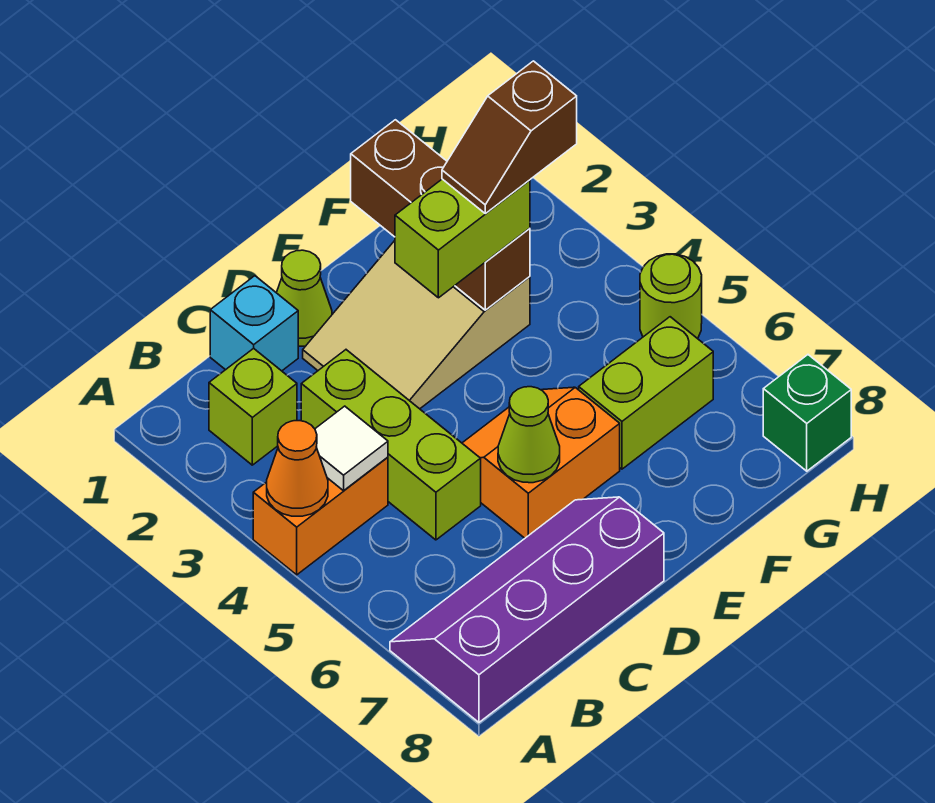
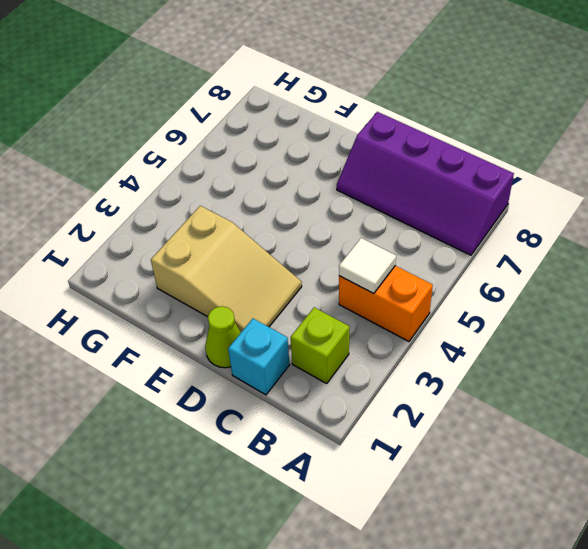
none -> lime brick C3:C5 level 1
none -> orange slope D5:E6 level 1 top 6
none -> lime brick F6:G6 level 1

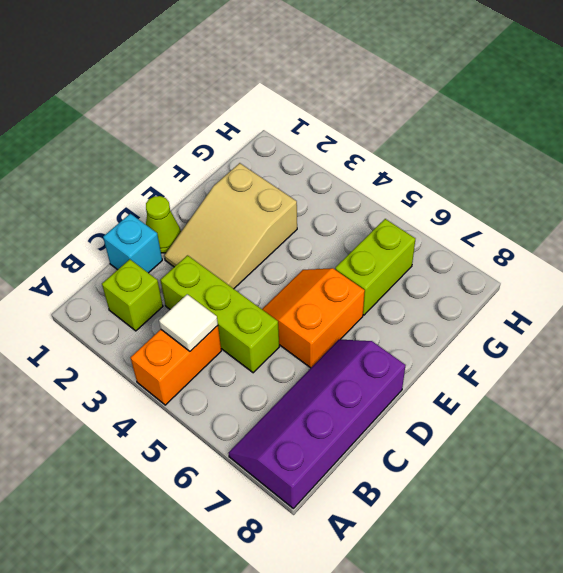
none -> lime round brick H5 level 1
none -> green brick H8 level 1
none -> orange cone A4 level 2

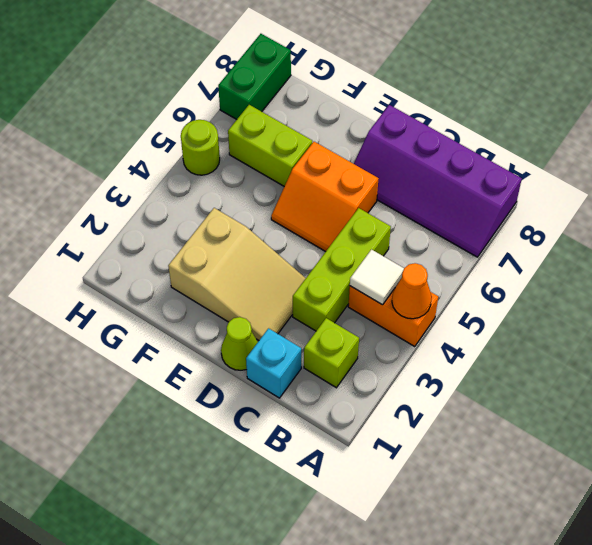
green brick H7:H8 level 1 -> green brick H8 level 1
none -> lime cone D6 level 2
none -> brown brick F1:F3 level 2
none -> lime brick E3:F3 level 3

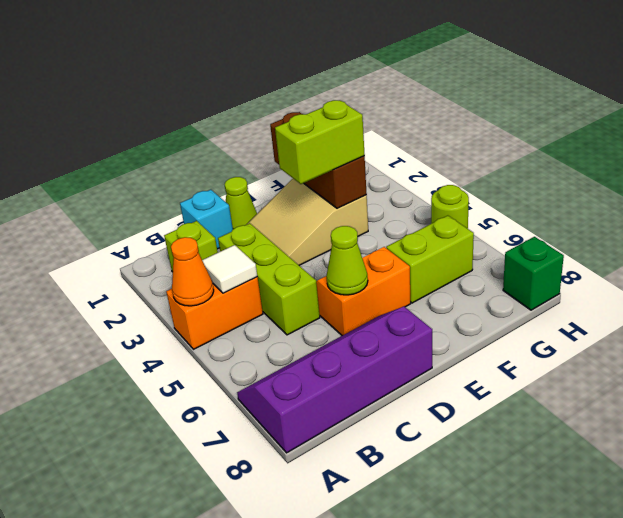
none -> brown slope F3:G3 level 4 top G

